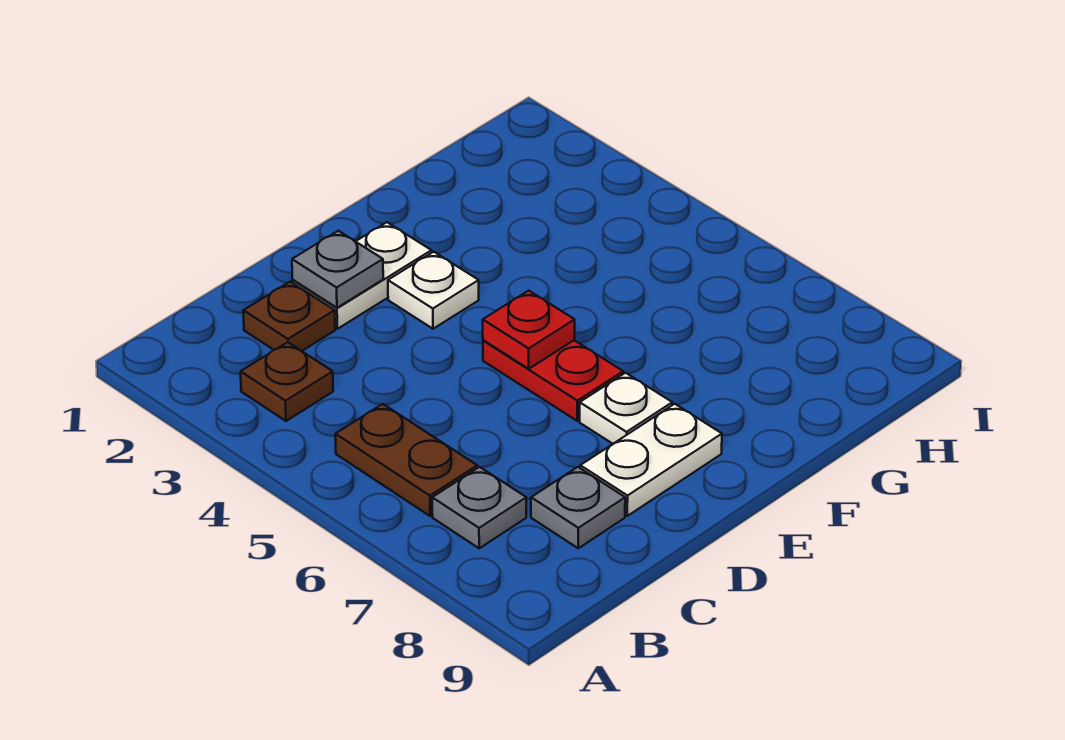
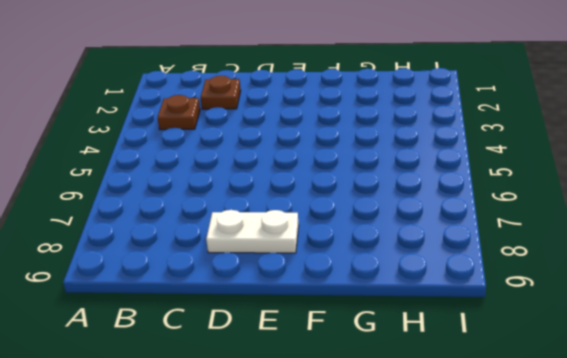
none -> brown plate B5:B6 level 1
none -> grey plate B7 level 1
none -> grey plate C8 level 1

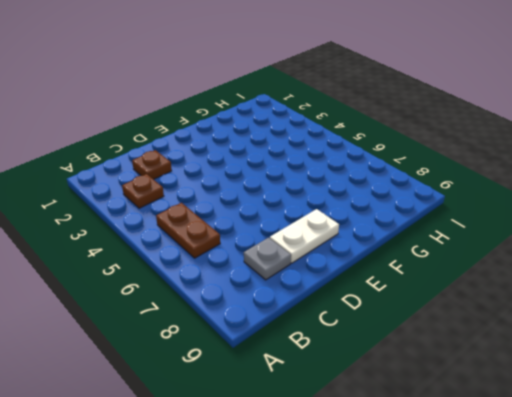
none -> grey plate B7 level 1
none -> white plate D2:E2 level 1
none -> white plate E3 level 1

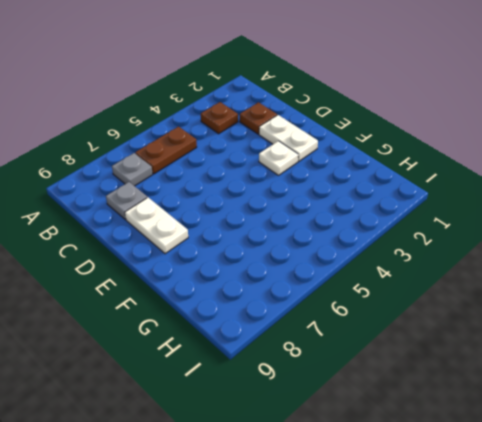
none -> red plate E5:E6 level 1
none -> white plate E7 level 1
none -> grey plate D2 level 2

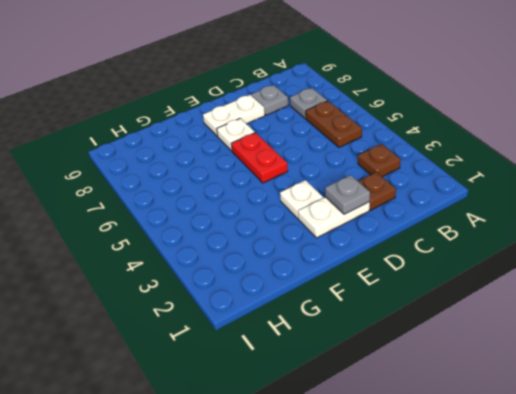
none -> red plate E5 level 2

